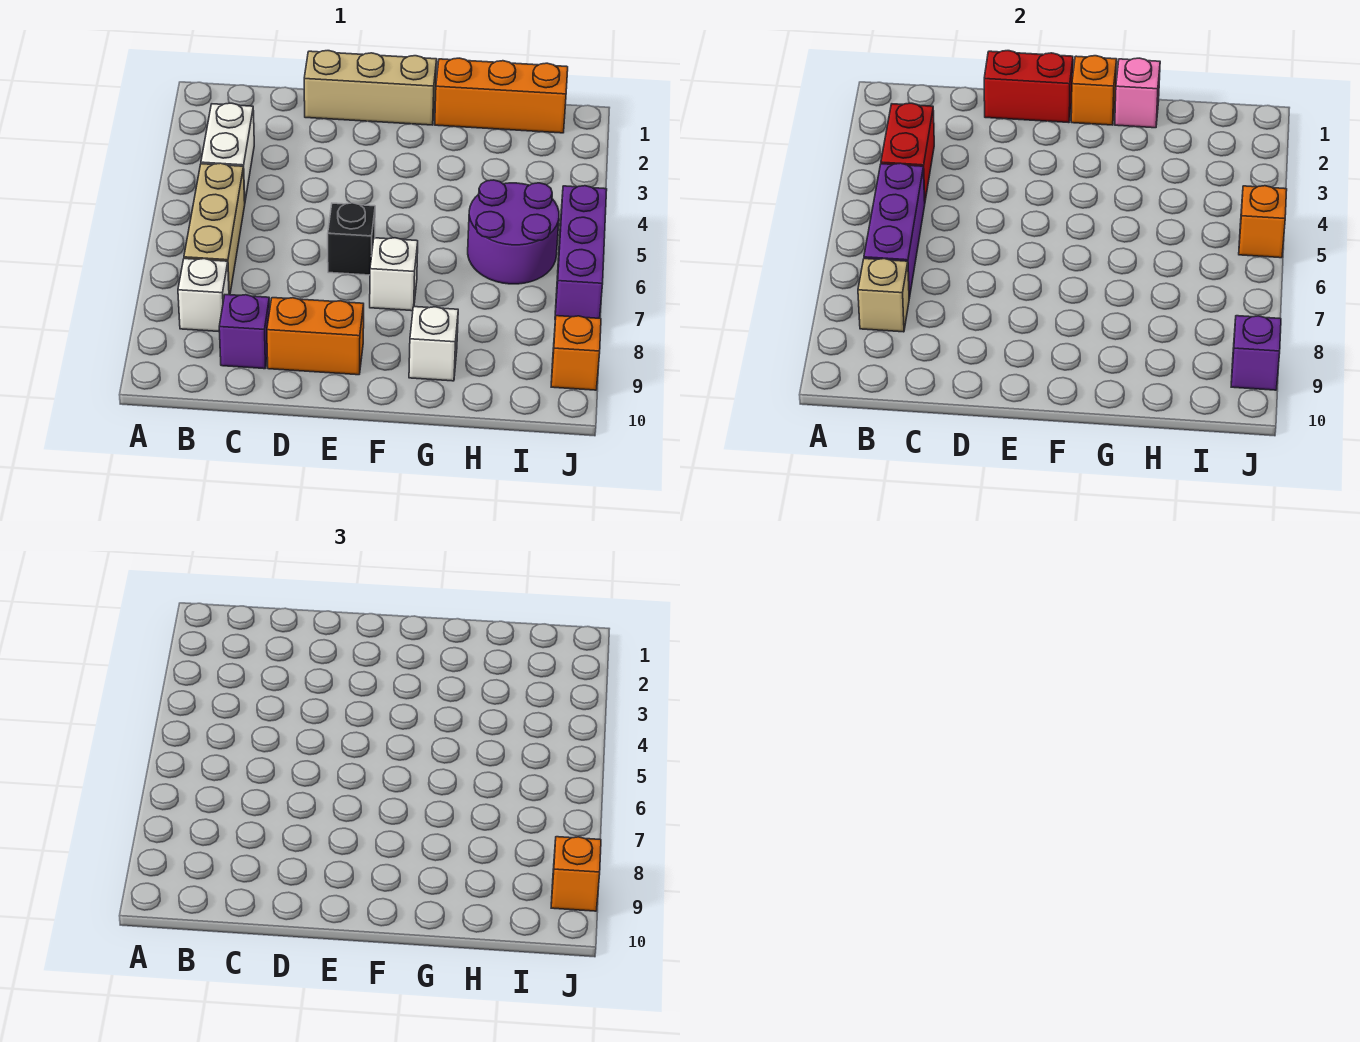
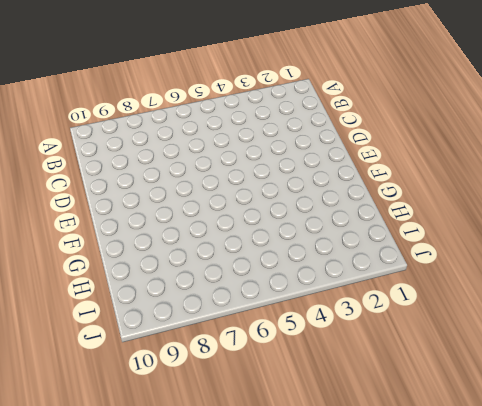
none -> white brick B3:B4 level 1
none -> tan brick B5:B7 level 1
none -> white brick B8 level 1

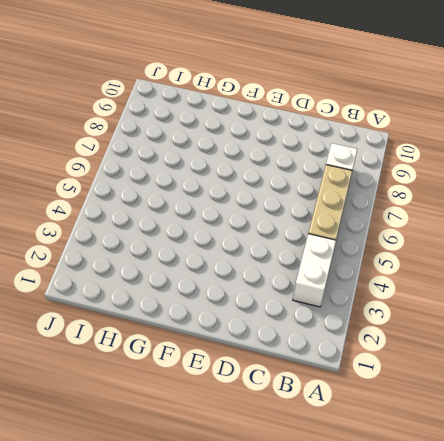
none -> purple brick C9 level 1
none -> tan brick D1:F1 level 1
none -> orange brick D9:E9 level 1

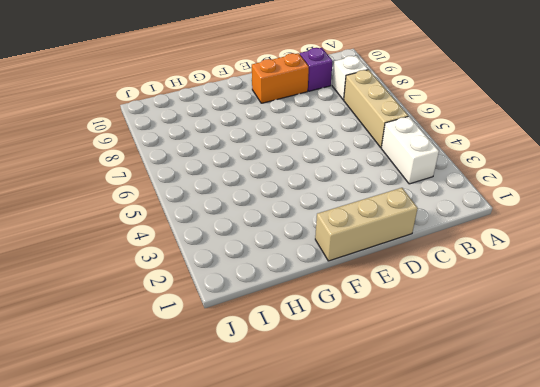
none -> black brick E6 level 1
none -> white brick F7 level 1
none -> orange brick G1:I1 level 1

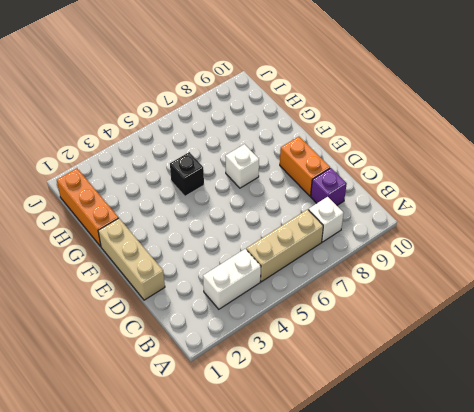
black brick G5 level 1 -> black brick E6 level 1
none -> white brick G9 level 1
none -> purple round brick H5:I6 level 1
none -> purple brick J5:J7 level 1

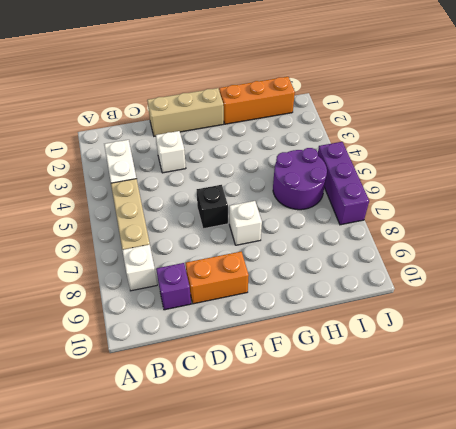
white brick D3 level 1 -> white brick G9 level 1
none -> orange brick J9 level 1
none -> red brick B3:B4 level 2
none -> purple brick B5:B7 level 2

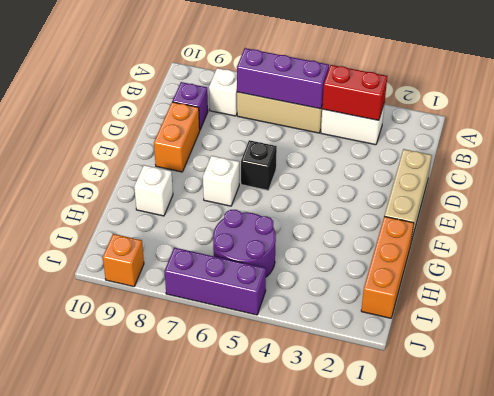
none -> tan brick B8 level 2
none -> red brick D1:E1 level 2
none -> orange brick F1 level 2

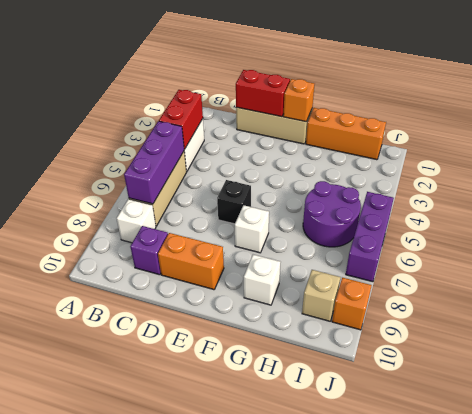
tan brick I9 level 1 -> tan brick B8 level 2
none -> pink brick G1 level 2
none -> orange brick J5 level 2
none -> purple brick J9 level 2

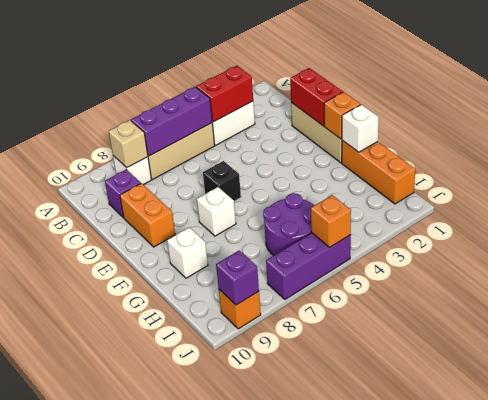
white brick G1 level 2 -> pink brick G1 level 2
none -> orange brick J9 level 3

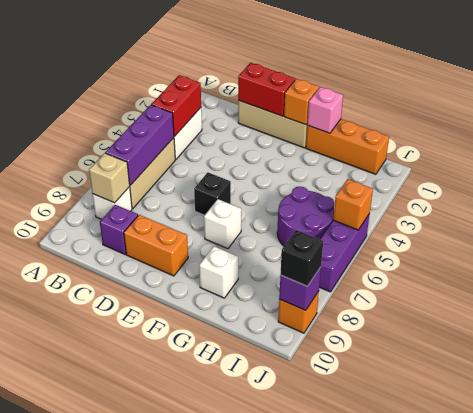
black brick J9 level 3 -> orange brick J9 level 3

